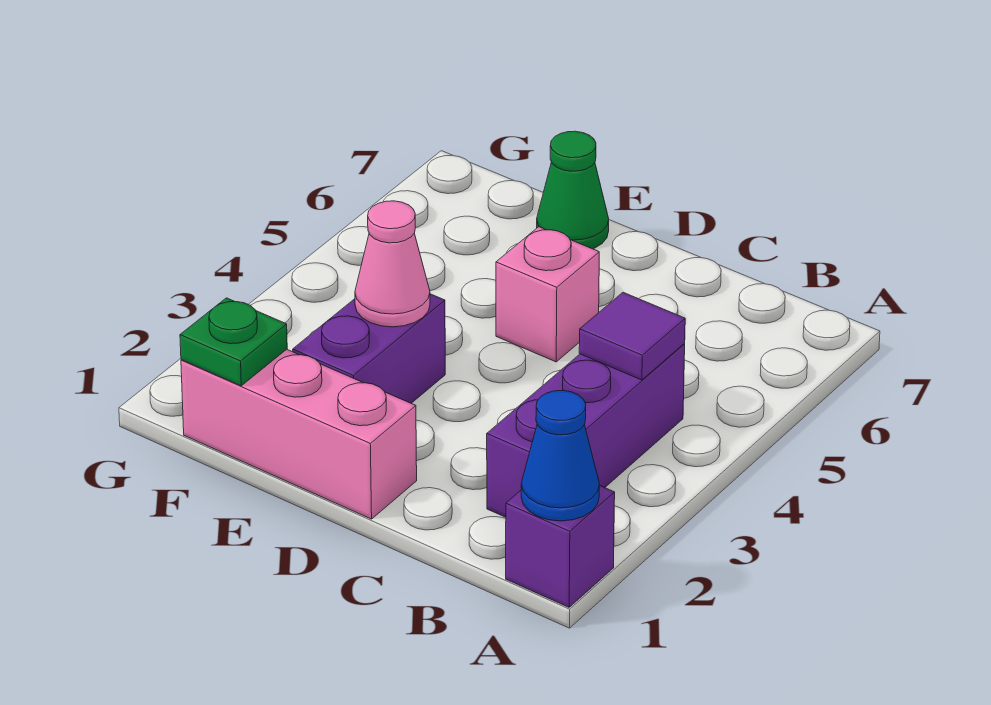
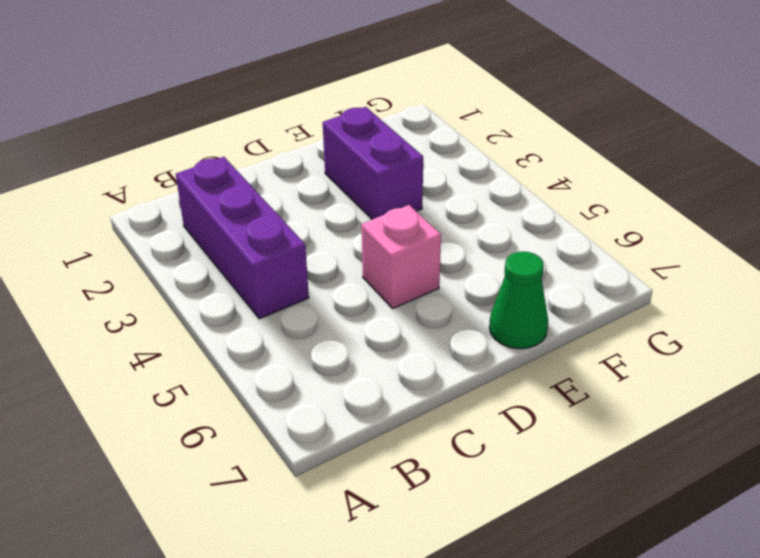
none -> purple brick A1 level 1
none -> pink brick D1:F1 level 1

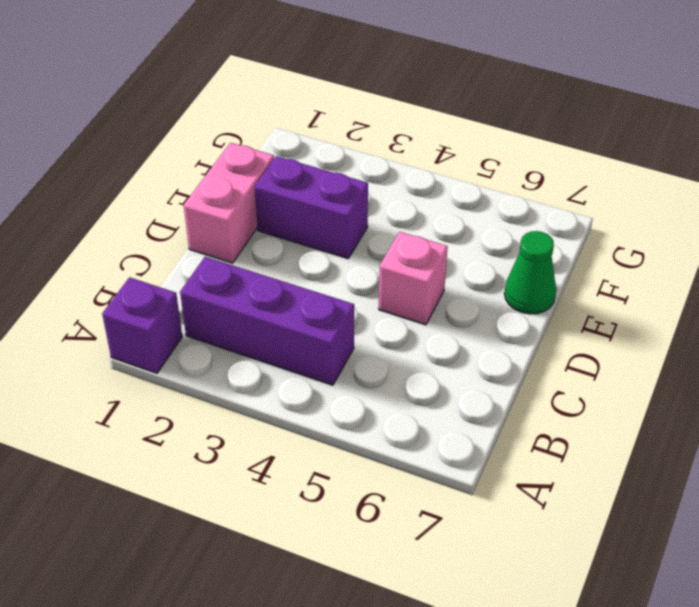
pink brick D1:E1 level 1 -> pink brick D1:F1 level 1
none -> blue cone A1 level 2
none -> purple tile B4 level 2

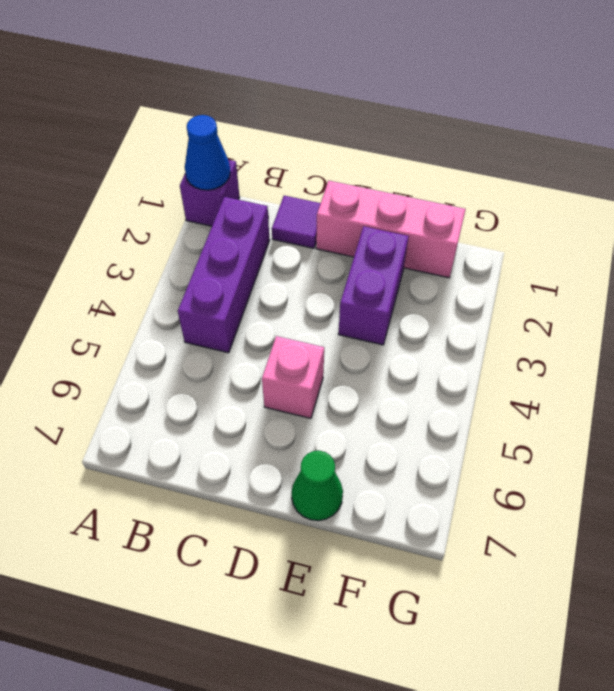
purple tile C1 level 1 -> purple tile B4 level 2
none -> pink cone E3 level 2
none -> green plate F1 level 2

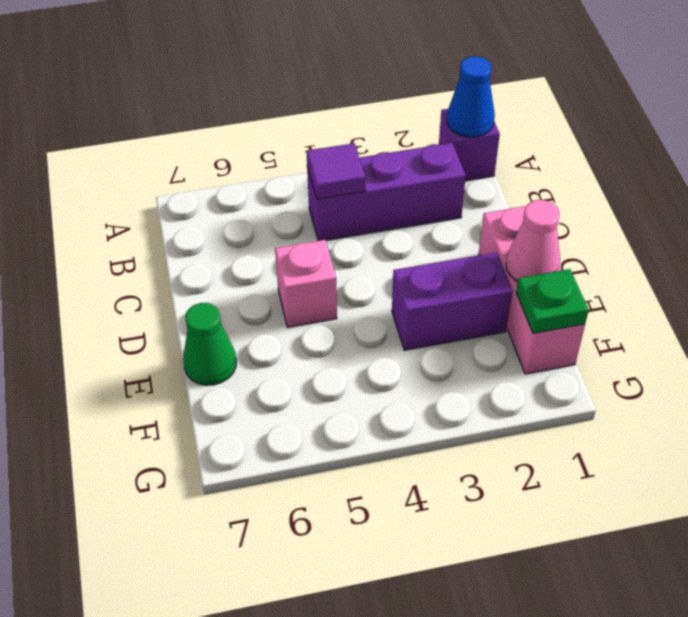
pink cone E1 level 2 -> pink cone E3 level 2

